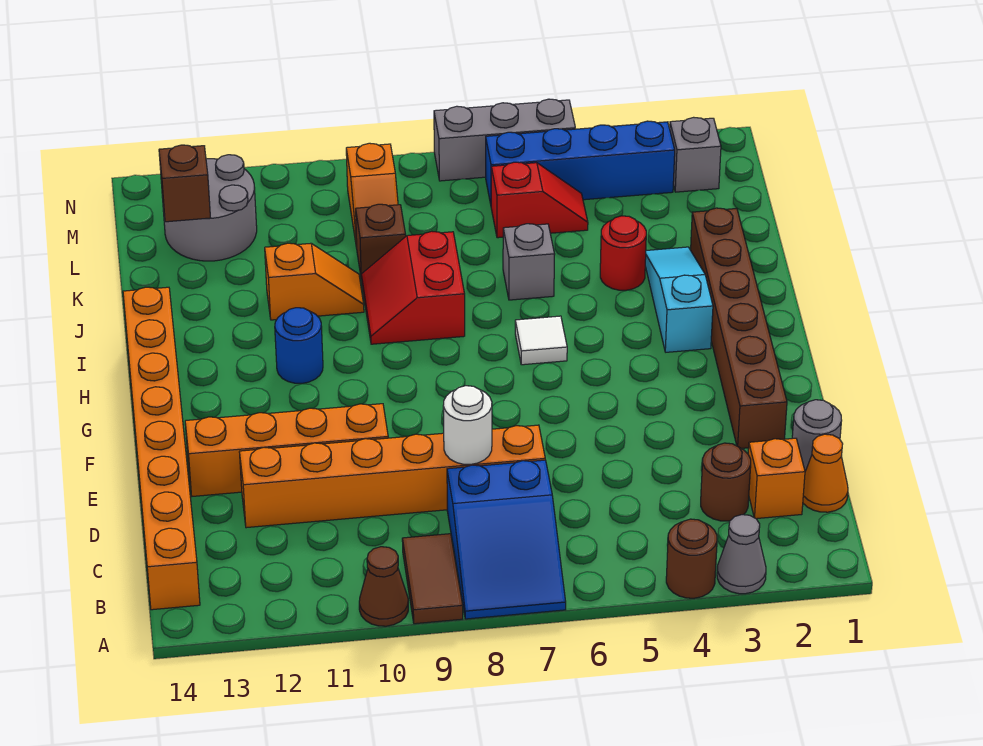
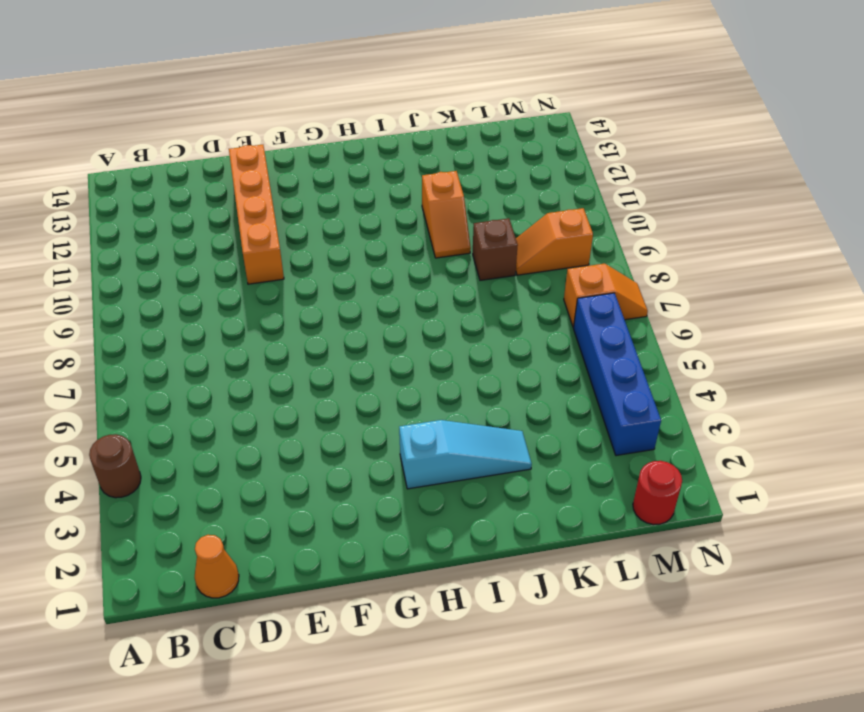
red round brick M1 level 1 -> red round brick J4 level 1
orange slope M7:N7 level 1 top M -> grey brick N5:N7 level 1
none -> grey cone A3 level 1
none -> blue slope A7:C8 level 1 top C
none -> brown tile A9:B9 level 1

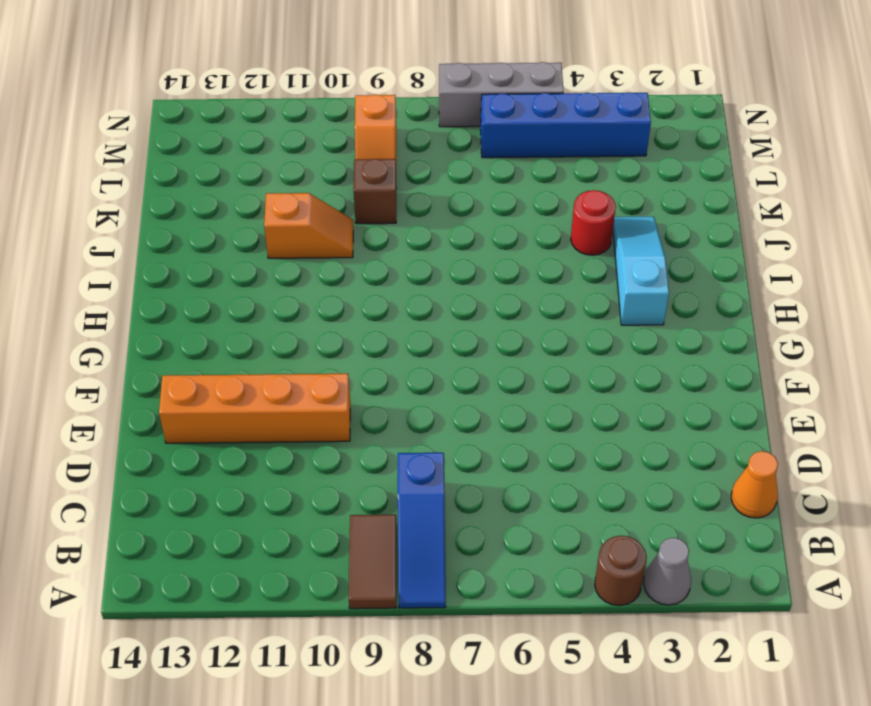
blue slope A8:C8 level 1 top C -> blue slope A7:C8 level 1 top C
none -> brown cone A10 level 1
none -> orange brick B14:I14 level 1
none -> orange brick C2 level 1

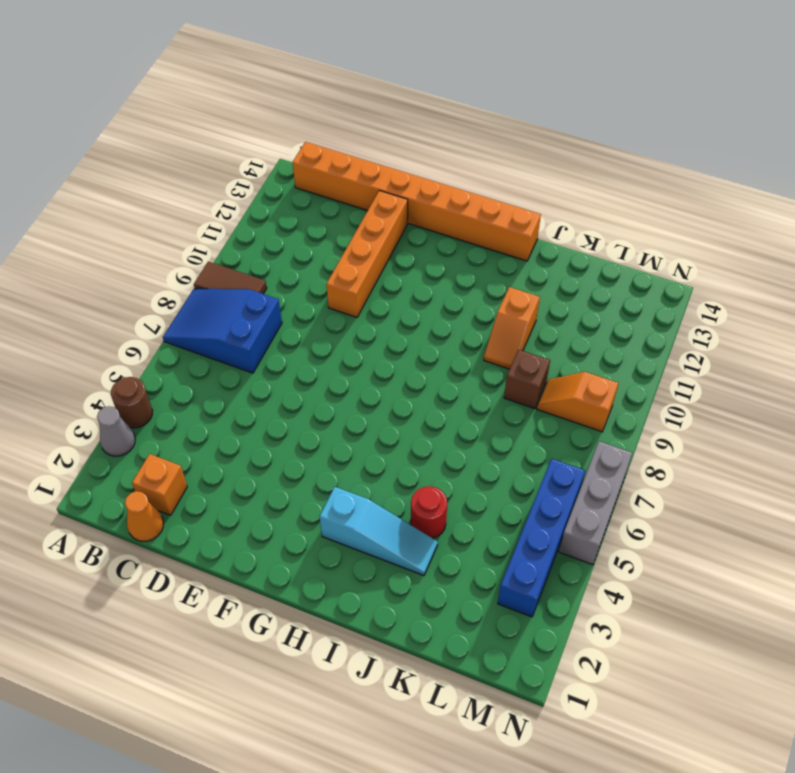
none -> brown cone A10 level 1
none -> brown round brick C3 level 1
none -> grey round brick D1 level 1

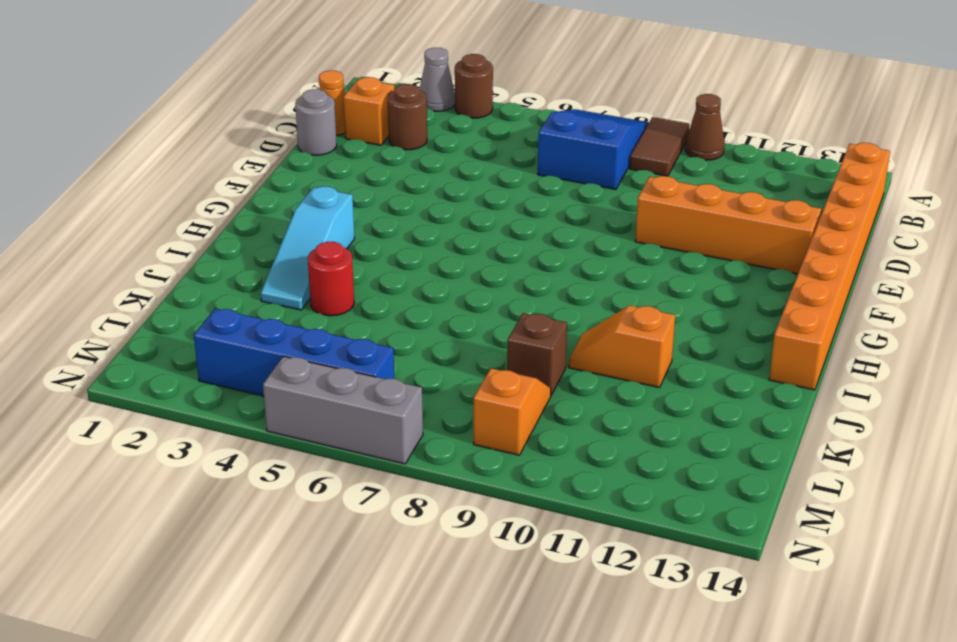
none -> orange brick D7:D12 level 1
none -> brown brick E2:J2 level 1
none -> white tile H6 level 1

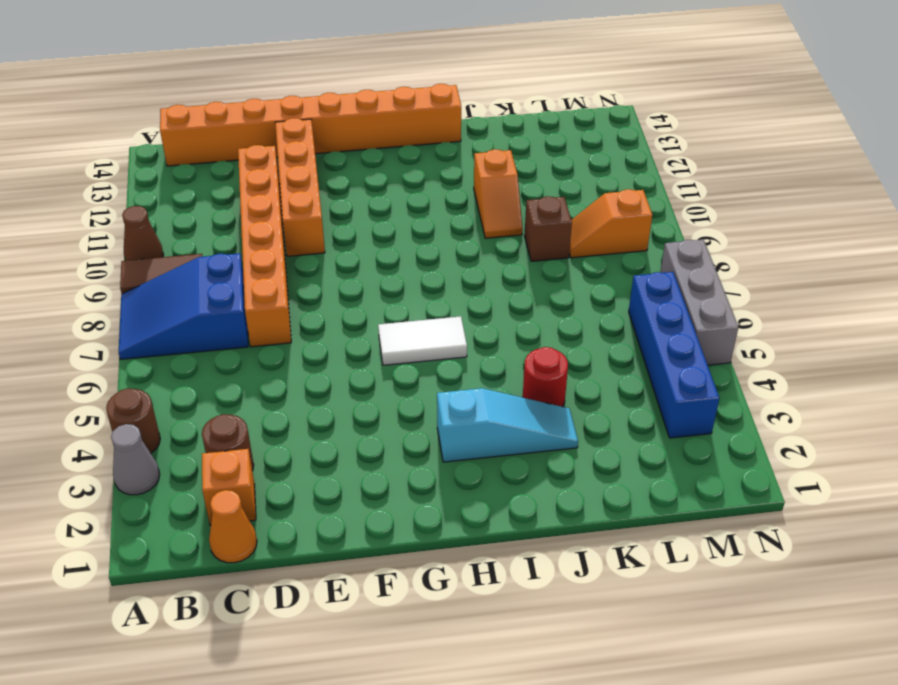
white tile G6:H6 level 1 -> white tile H6 level 1
none -> grey round brick D1 level 1
none -> brown brick E2:J2 level 1
none -> blue round brick H11 level 1

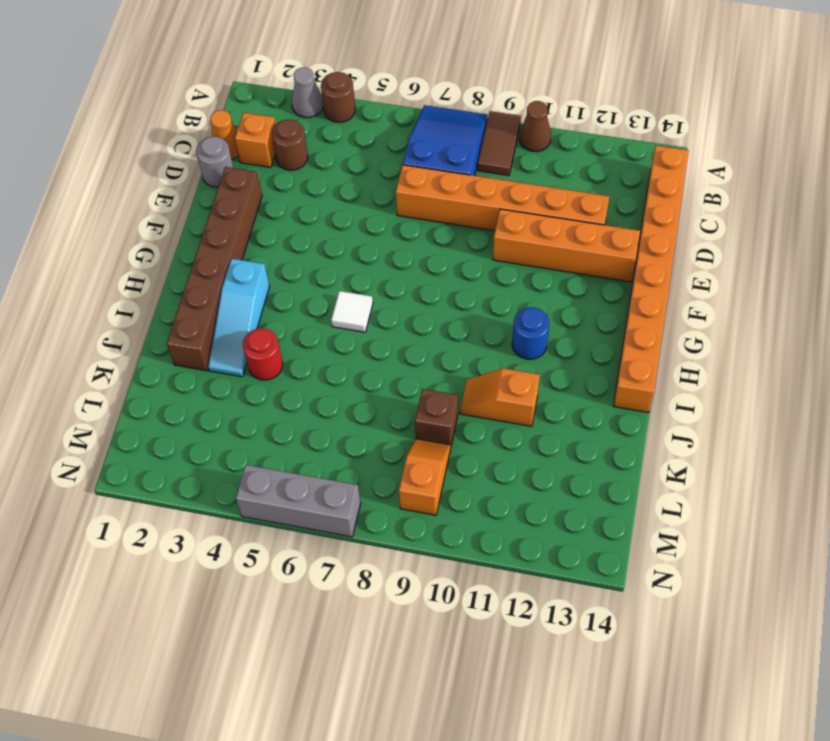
none -> red slope I8:J9 level 1 top 8
none -> grey brick J6 level 1
none -> red slope L5:L6 level 1 top 6

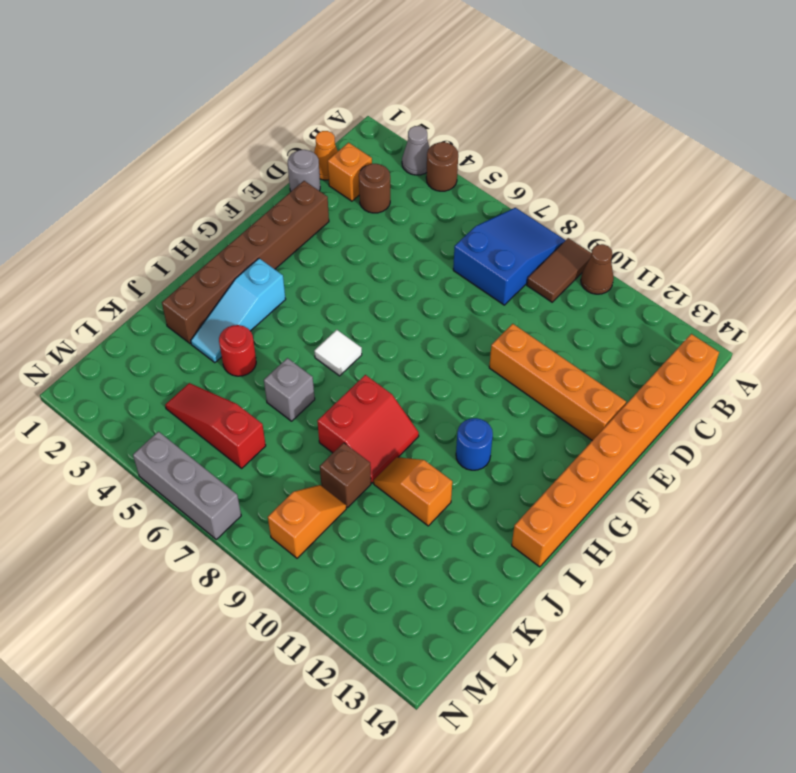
red slope L4:L6 level 1 top 6 -> red slope L5:L6 level 1 top 6
none -> orange brick D7:D12 level 1
none -> grey round brick L12:M13 level 1
none -> grey brick M2 level 1

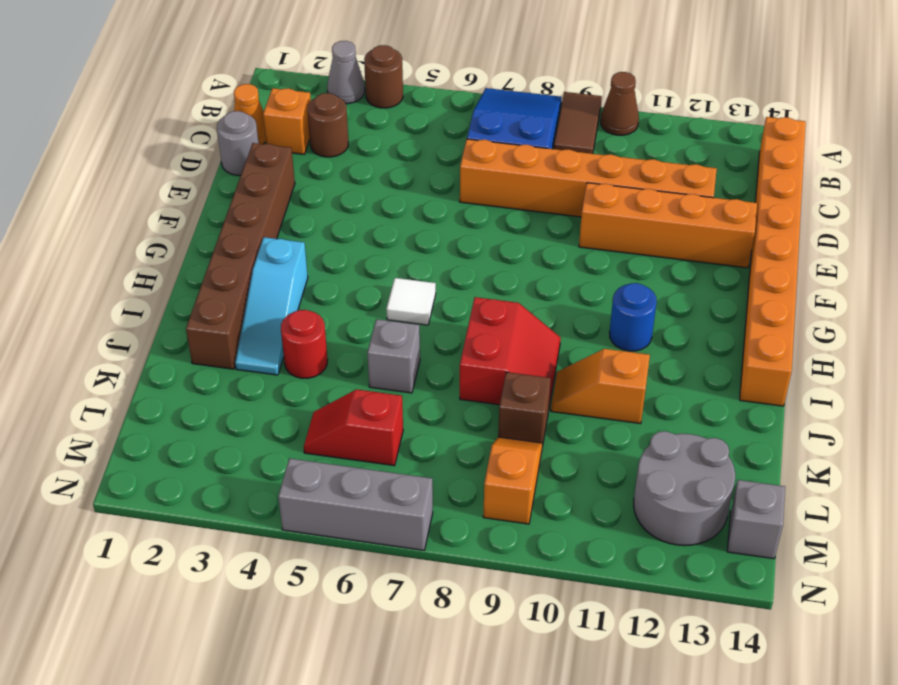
grey brick M14 level 1 -> grey brick M2 level 1
none -> blue brick M3:M6 level 1
none -> white round brick D8 level 2
none -> brown brick L13 level 2

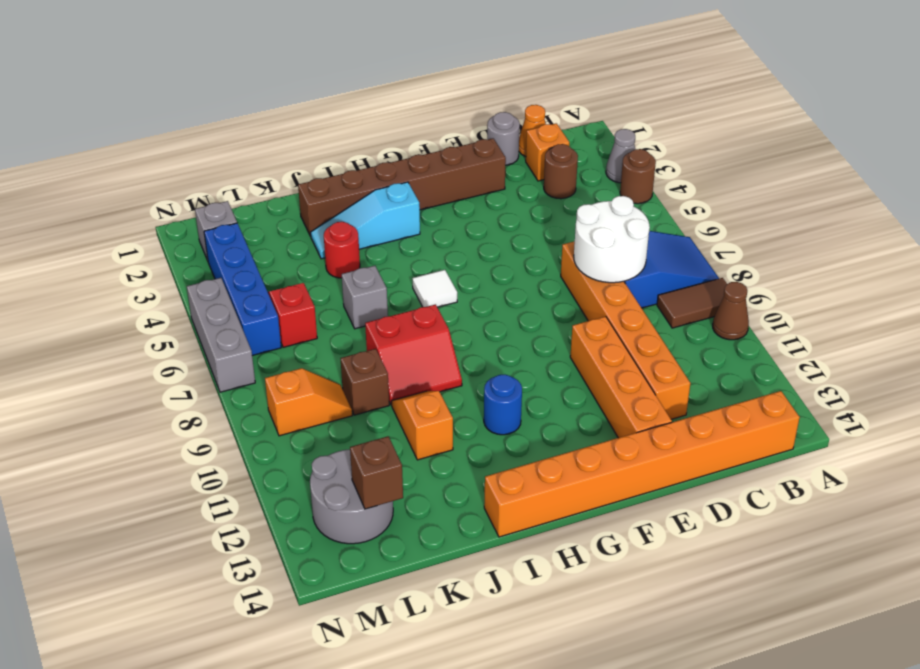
white round brick C7:D8 level 2 -> white round brick D8 level 2

